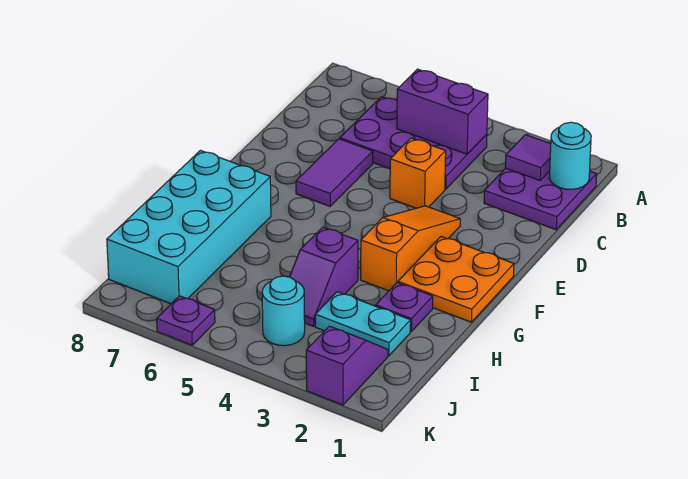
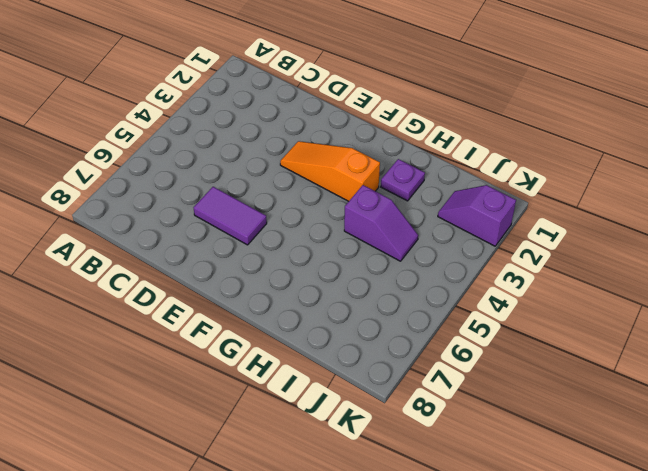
none -> purple plate B1:C2 level 1
none -> purple plate B4:C6 level 1
none -> orange brick D4 level 1

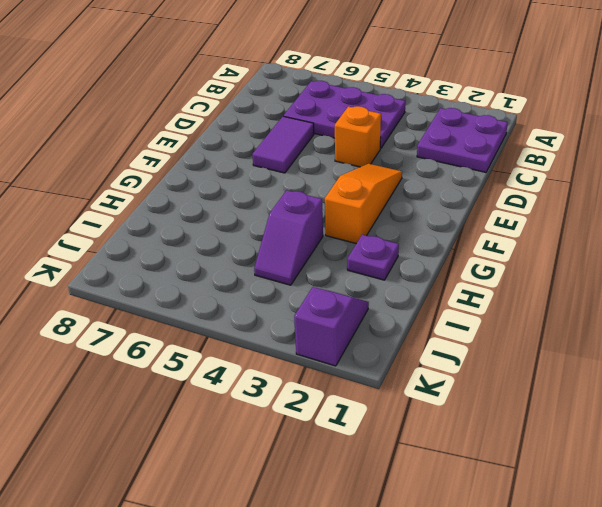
none -> orange plate F1:G2 level 1
none -> cyan brick G7:J8 level 1
none -> cyan plate I2:I3 level 1

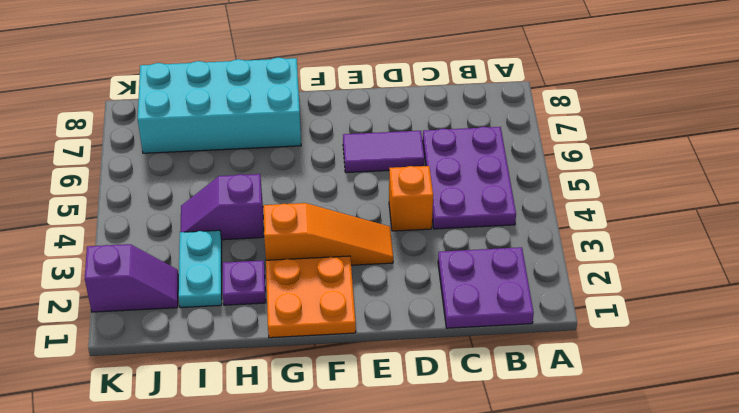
none -> cyan round brick J4 level 1
none -> purple plate K6 level 1
none -> cyan round brick B1 level 2

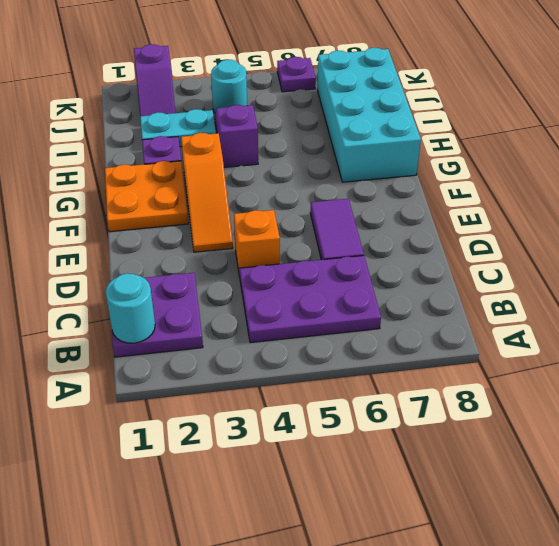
none -> purple tile B2 level 2
none -> purple brick B4:B5 level 2

